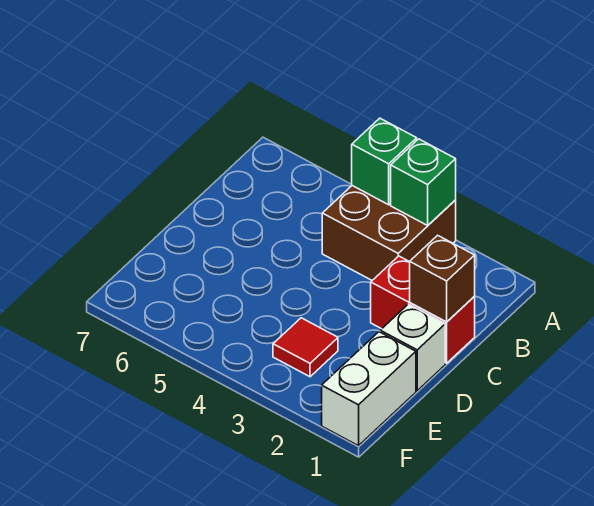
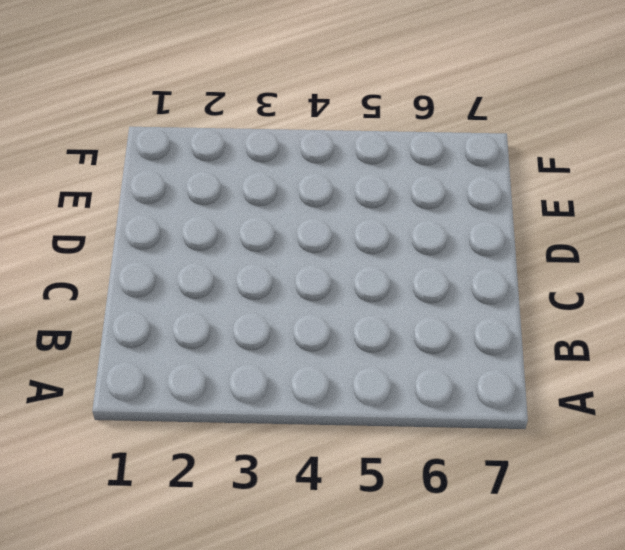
none -> brown brick A3:B4 level 1
none -> red brick C1:C2 level 1

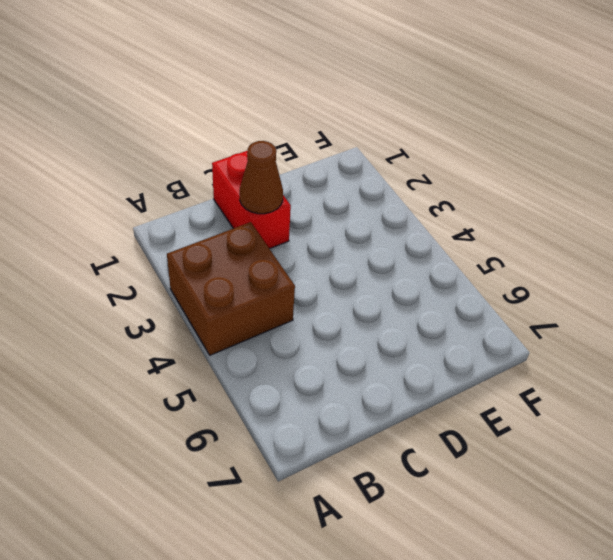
brown cone C2 level 2 -> none
none -> white brick D1 level 1
none -> white brick E1:F1 level 1

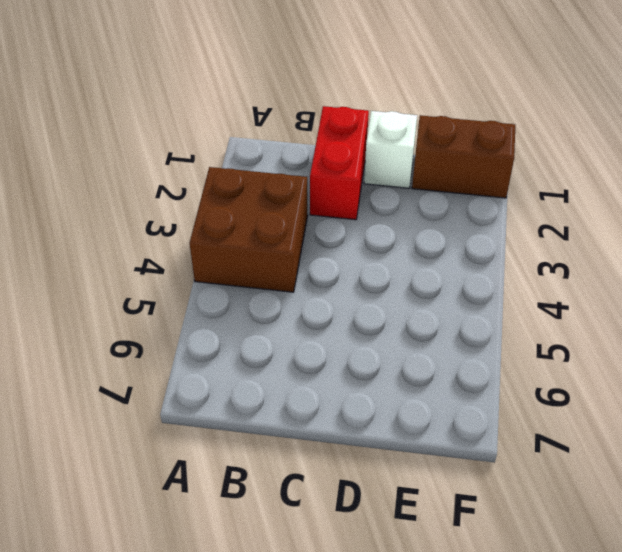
brown brick E1:F1 level 1 -> white brick E1:F1 level 1
none -> red tile E3 level 1
none -> green brick A3 level 2

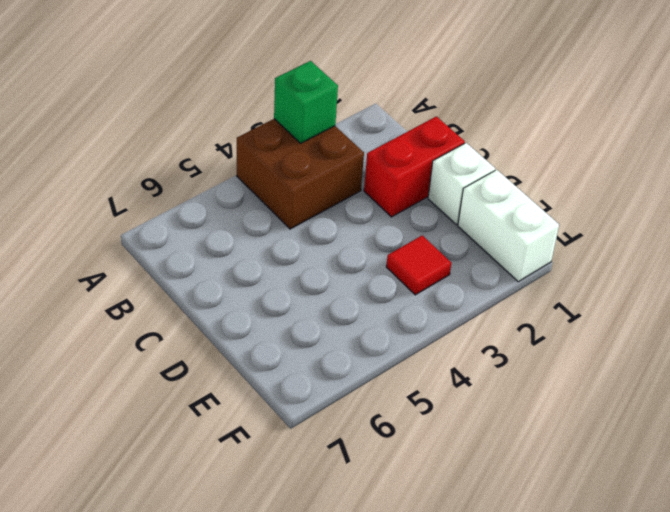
none -> green brick A4 level 2
none -> brown brick C1 level 2

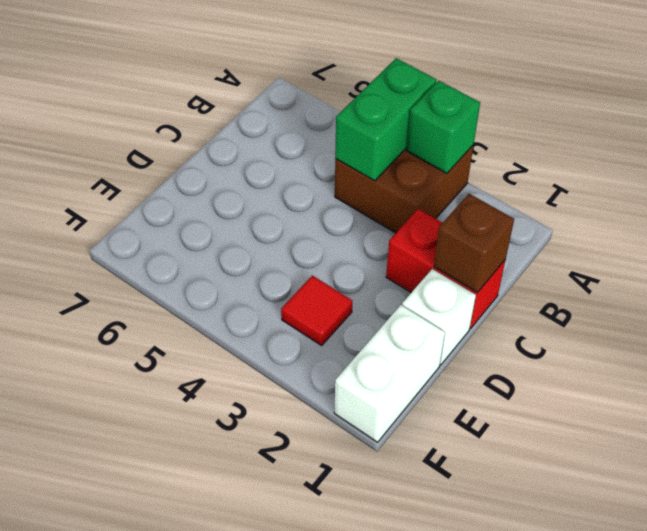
green brick A4:B4 level 2 -> green brick A4 level 2

